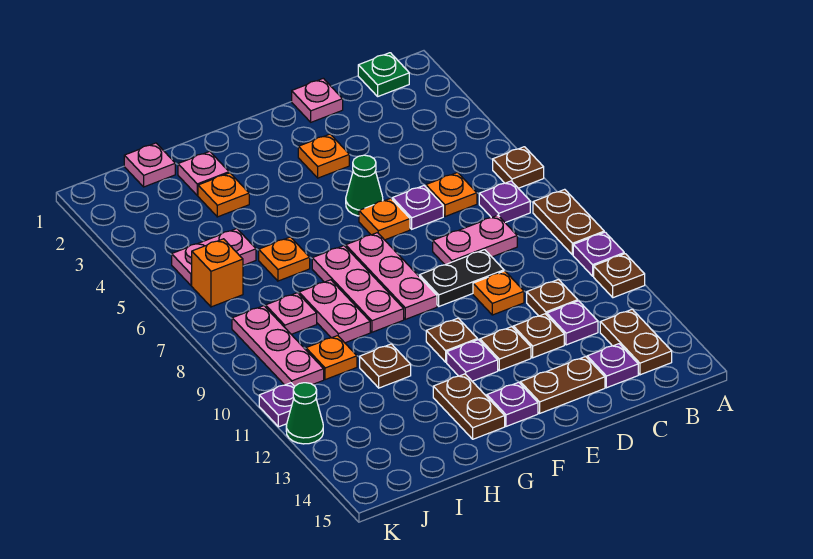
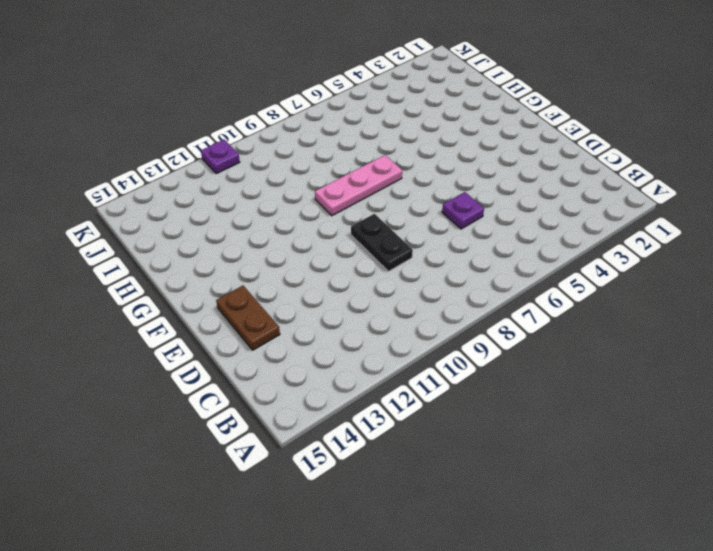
none -> brown plate A6 level 1
none -> brown plate A8:A9 level 1
none -> purple plate A10 level 1
none -> brown plate A11 level 1

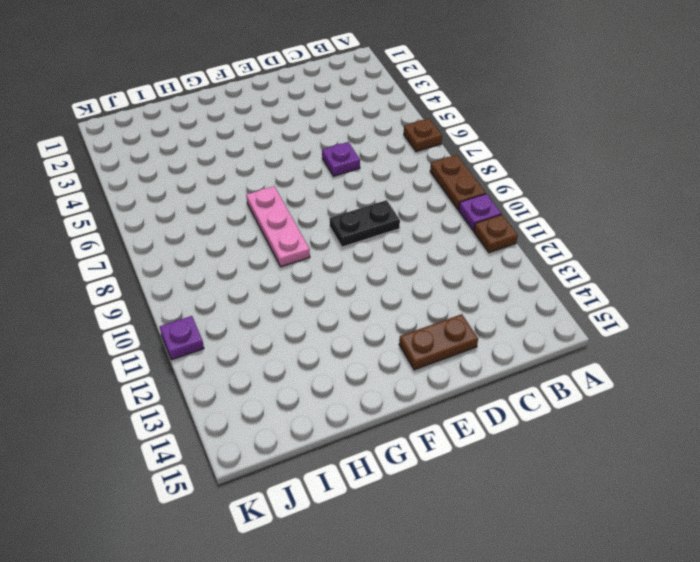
none -> green plate B1 level 1
none -> purple plate B7 level 1
none -> brown plate B13:B14 level 1
none -> orange plate C6 level 1

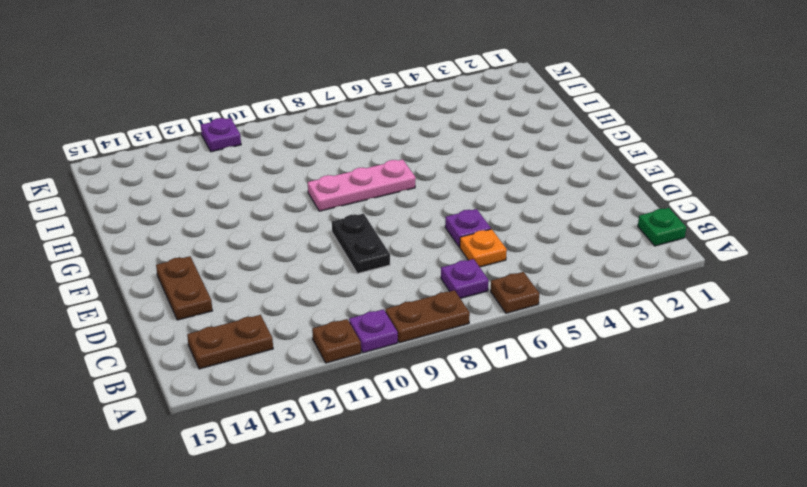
none -> pink plate C8:D8 level 1
none -> brown plate C11 level 1
none -> purple plate C12 level 1
none -> purple plate C14 level 1

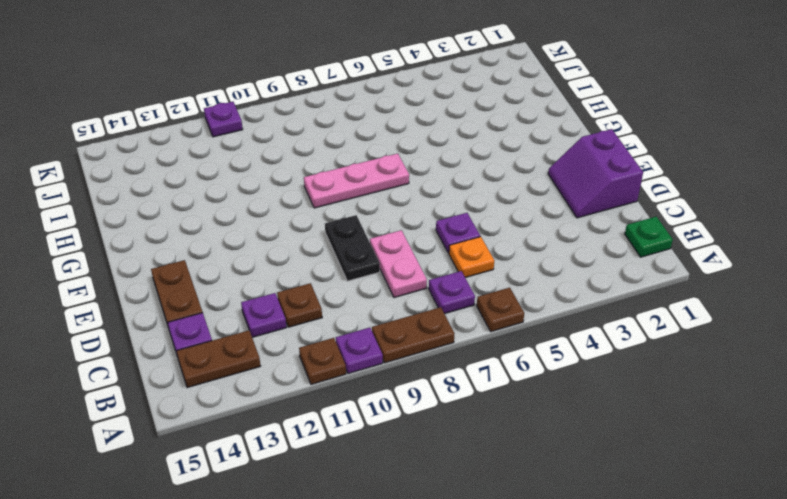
purple slope D1:E2 level 1 top 1 -> pink plate D1 level 1
none -> orange plate D10 level 1
none -> brown plate D12 level 1
none -> orange plate E3 level 1
none -> green cone E5 level 1

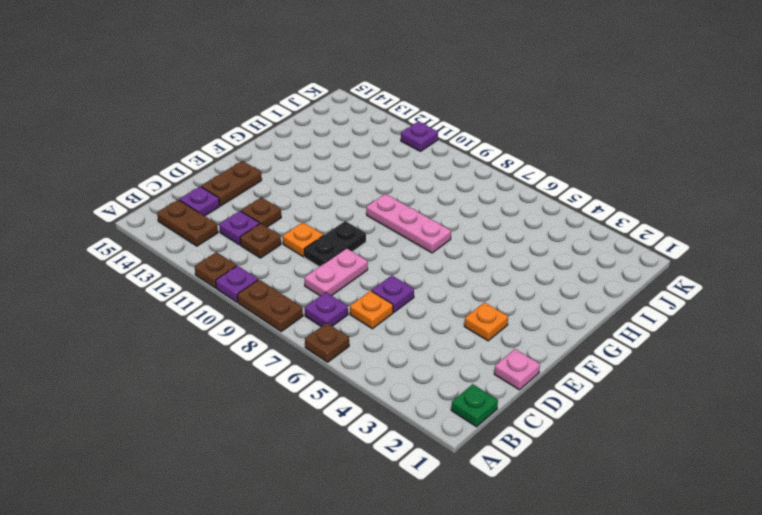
none -> green cone E5 level 1
none -> orange plate E6 level 1
none -> brown plate E12 level 1
none -> pink plate F7:F9 level 1

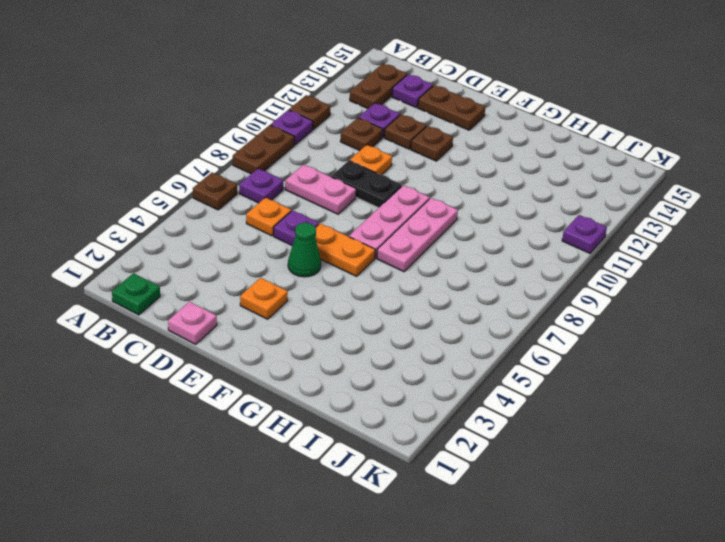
orange plate E6:F6 level 1 -> orange plate E6 level 1
none -> brown plate F11 level 1
none -> purple plate F12 level 1
none -> purple plate F14 level 1
none -> brown plate G13:G14 level 1

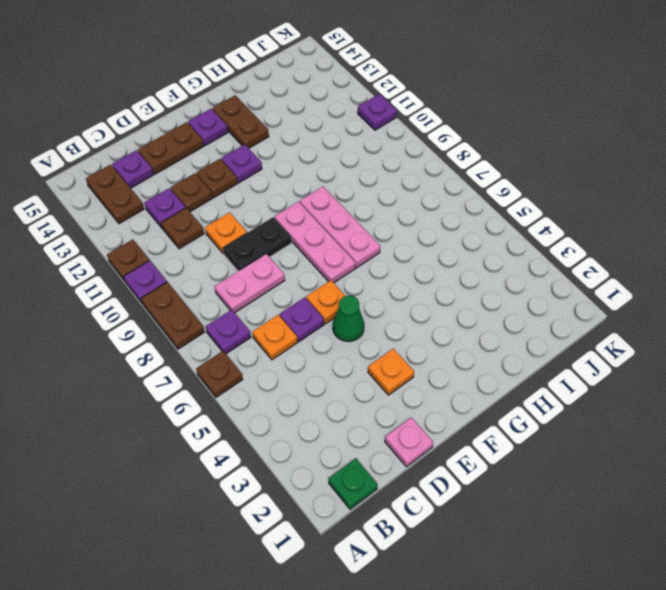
none -> brown plate F11 level 1
none -> pink plate H2 level 1
none -> orange plate H3 level 1
none -> orange plate H6 level 1

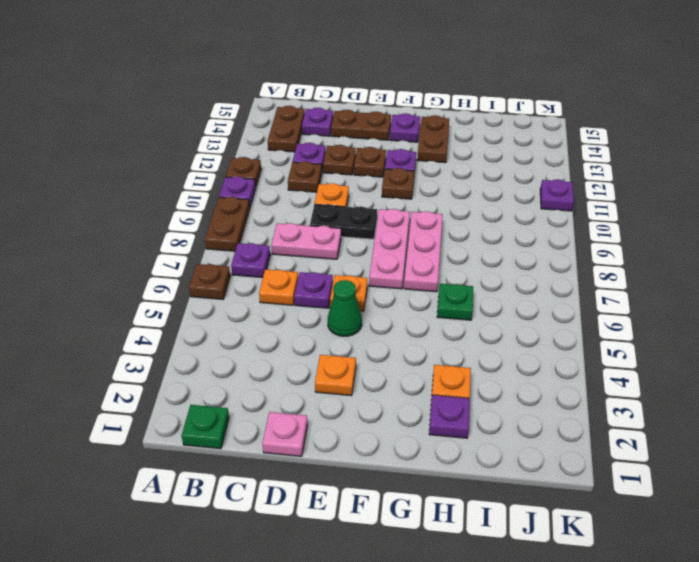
purple plate H2 level 1 -> pink plate H2 level 1
green plate H6 level 1 -> orange plate H6 level 1
none -> pink plate H8:H9 level 1
none -> brown plate H11 level 1
none -> pink plate I1 level 1
none -> pink plate I5:J5 level 1

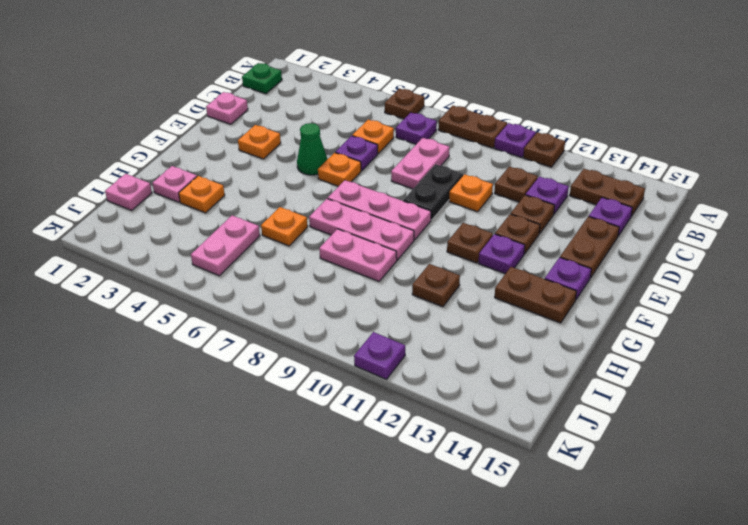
none -> pink plate I8 level 1
none -> orange plate I10 level 1
none -> orange brick J6 level 1
none -> pink plate J8:J10 level 1

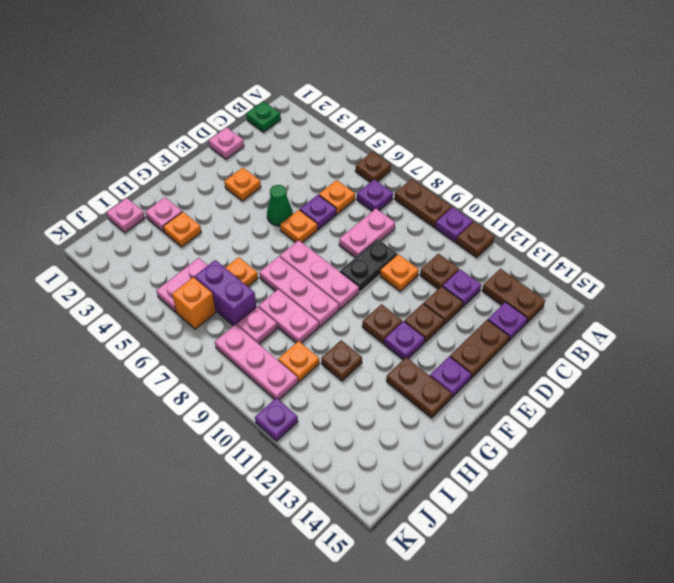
purple brick I6:I7 level 1 -> none
none -> green cone K12 level 1

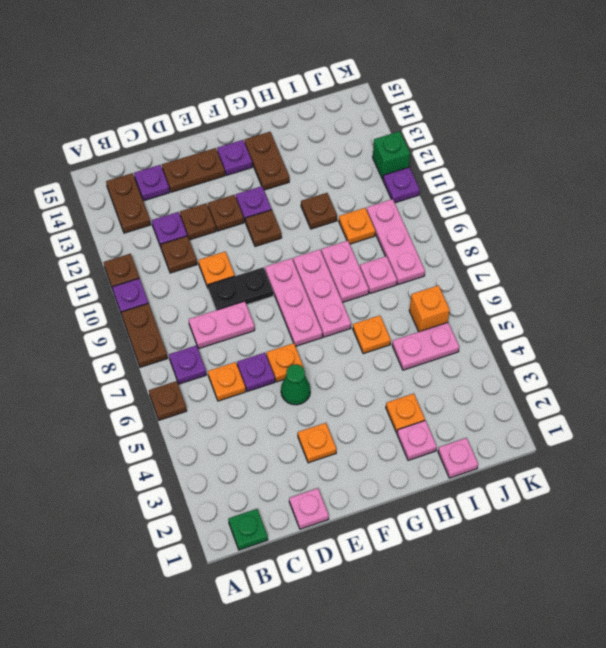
green brick K12 level 1 -> green cone K12 level 1

